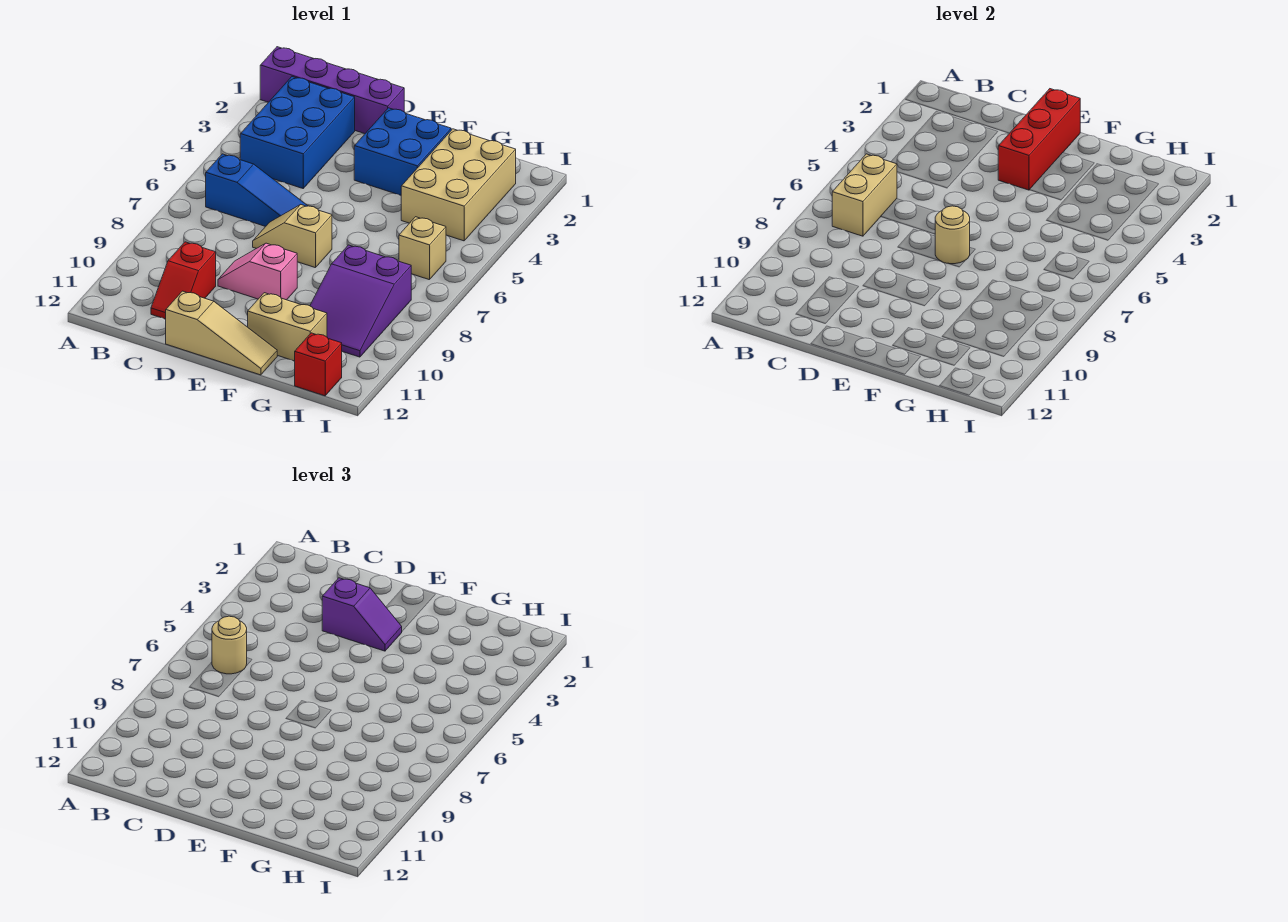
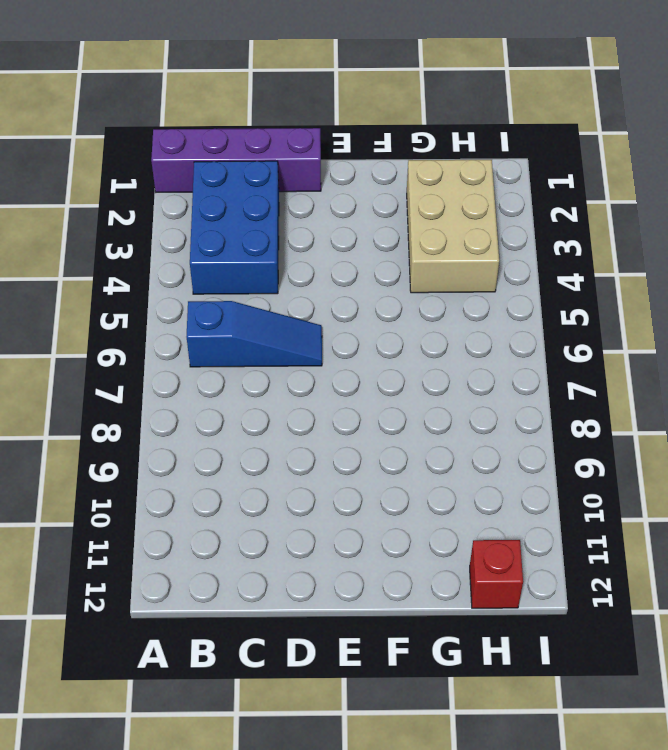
none -> red slope C10:C11 level 1 top 10
none -> tan slope D7:E7 level 1 top E
none -> pink slope D9:E9 level 1 top E

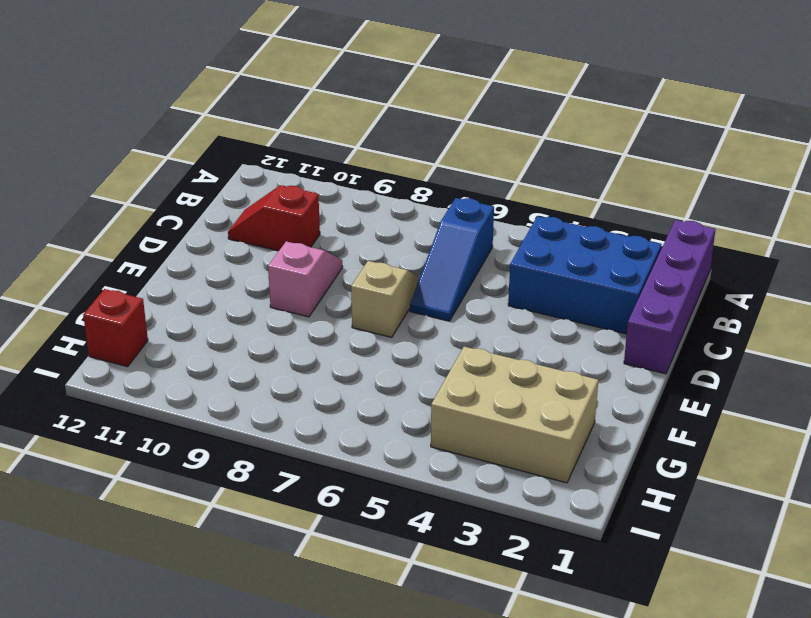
none -> tan slope D12:F12 level 1 top D
none -> blue brick E2:F3 level 1
none -> tan brick F11:G11 level 1

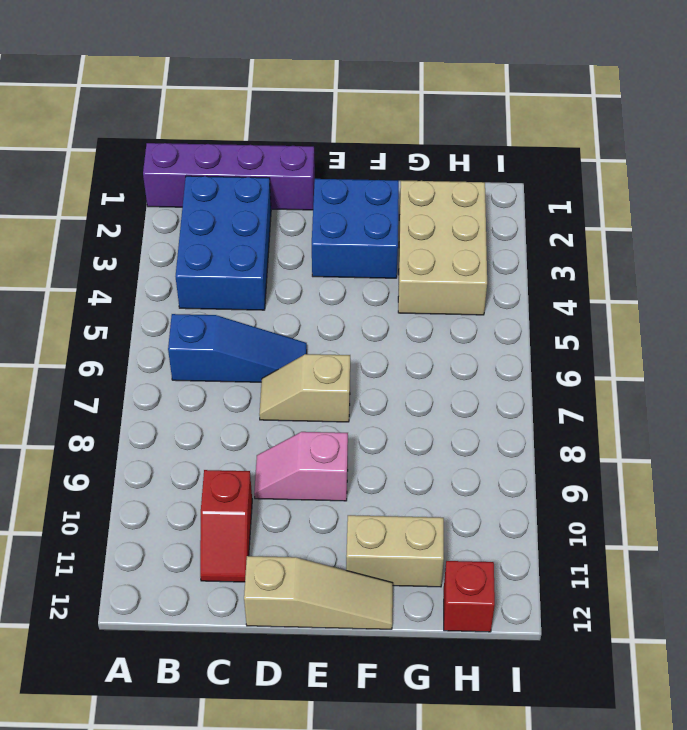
none -> purple slope G8:H10 level 1 top 8
none -> tan brick H6 level 1
none -> tan brick B6:B7 level 2

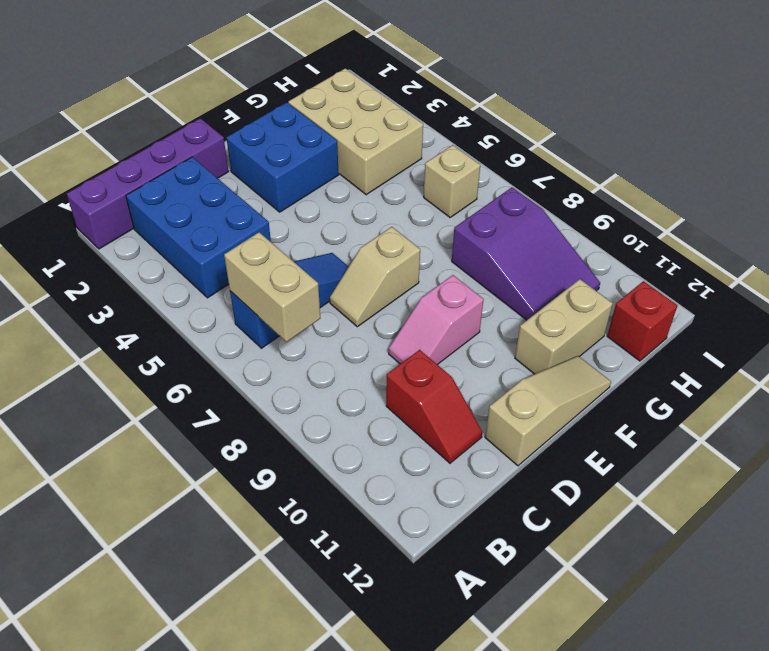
none -> red brick E1:E3 level 2
none -> tan round brick E7 level 2
none -> tan round brick B6 level 3

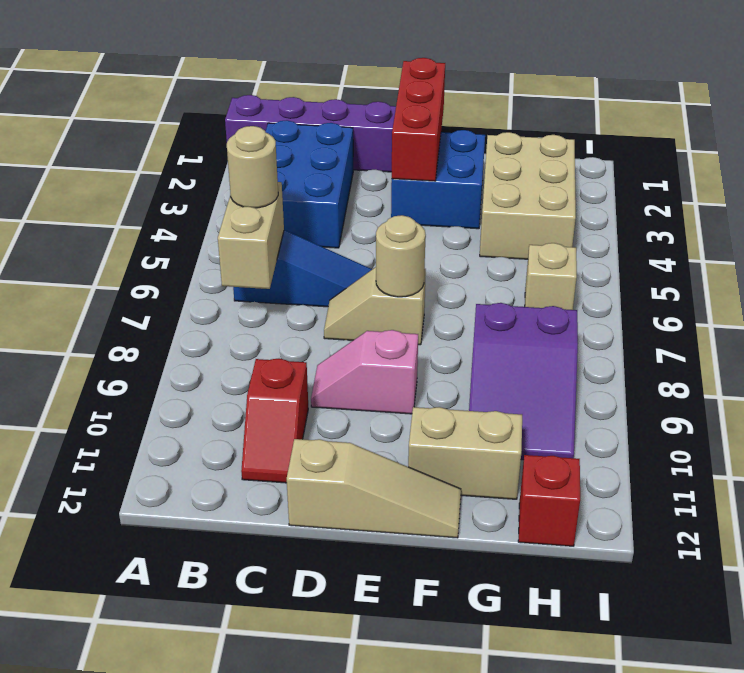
none -> purple slope D3:E3 level 3 top D

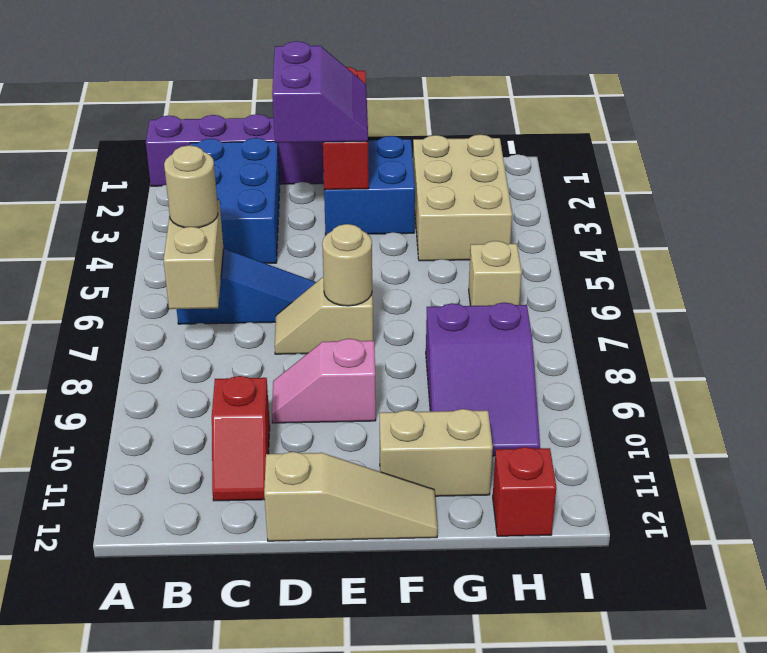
purple slope D2:E3 level 3 top D -> purple slope D3:E3 level 3 top D

